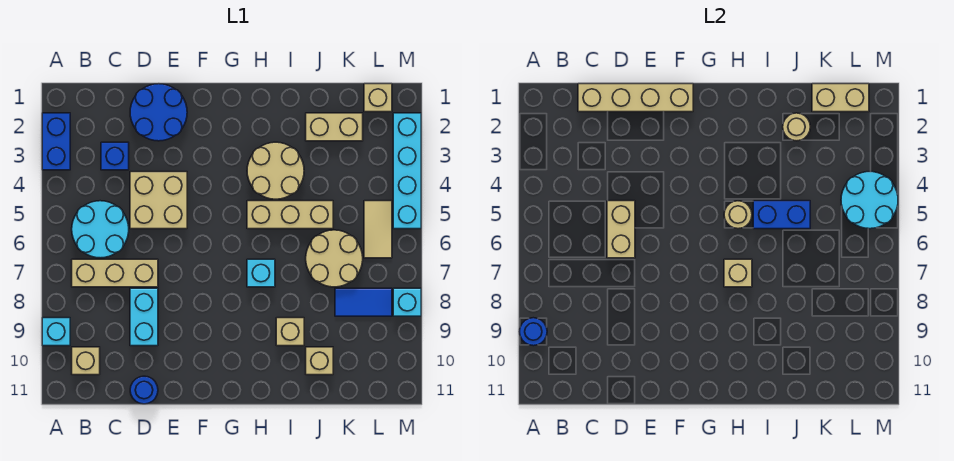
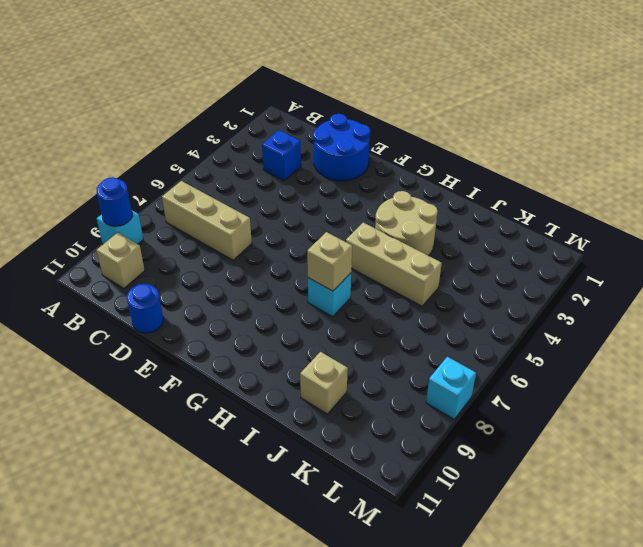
none -> blue brick A2:A3 level 1
none -> cyan round brick B5:C6 level 1
none -> tan brick D4:E5 level 1
none -> cyan brick D8:D9 level 1

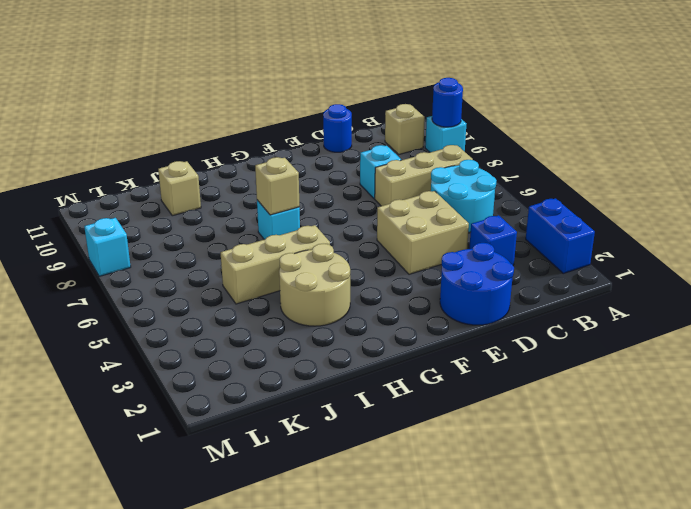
cyan brick D8 level 1 -> cyan brick D8:D9 level 1
none -> tan brick I9 level 1
none -> tan brick J2:K2 level 1
none -> tan round brick J6:K7 level 1
none -> blue tile K8:L8 level 1

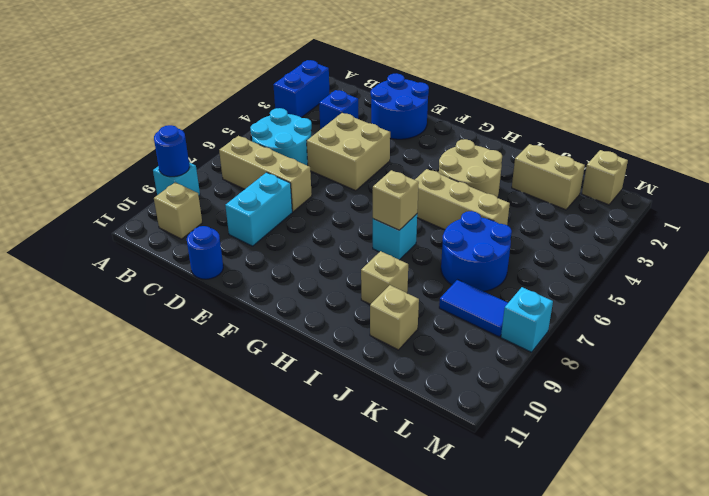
blue round brick J6:K7 level 1 -> tan round brick J6:K7 level 1
none -> tan tile L5:L6 level 1
none -> cyan brick M2:M5 level 1
none -> tan brick C1:F1 level 2
none -> tan brick D5:D6 level 2

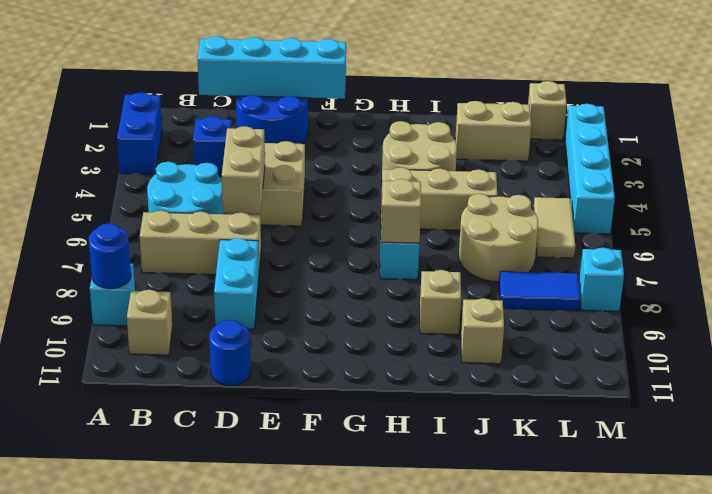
cyan brick C1:F1 level 2 -> tan brick C1:F1 level 2
none -> tan round brick H5 level 2
none -> blue brick I5:J5 level 2
none -> tan round brick J2 level 2
none -> tan brick K1:L1 level 2

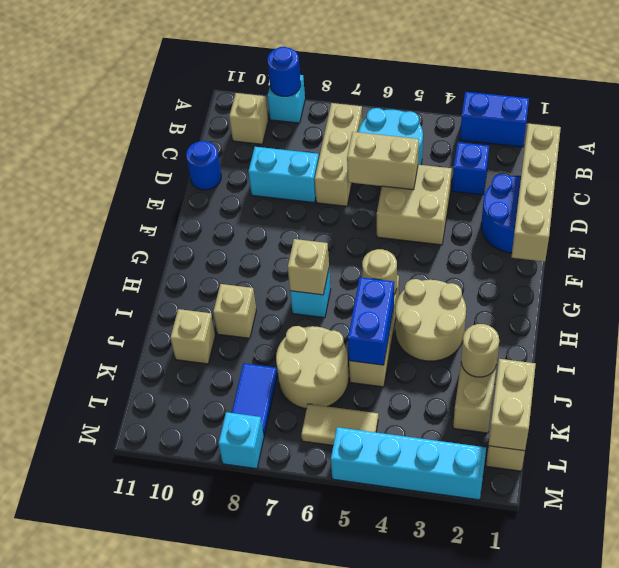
none -> cyan round brick L4:M5 level 2

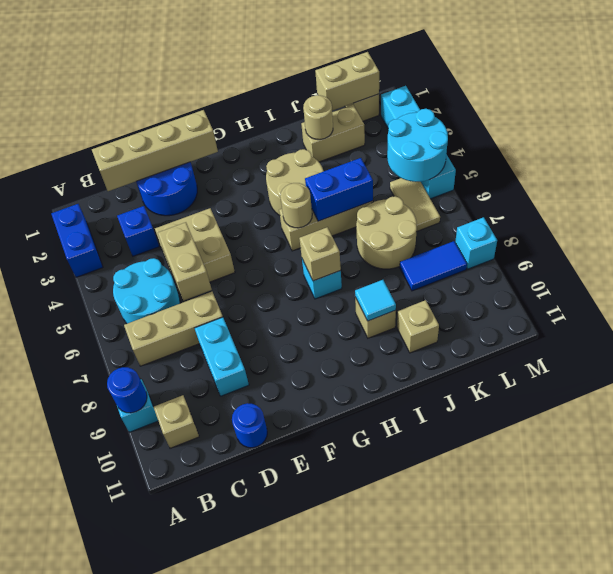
cyan tile I9 level 2 -> none

